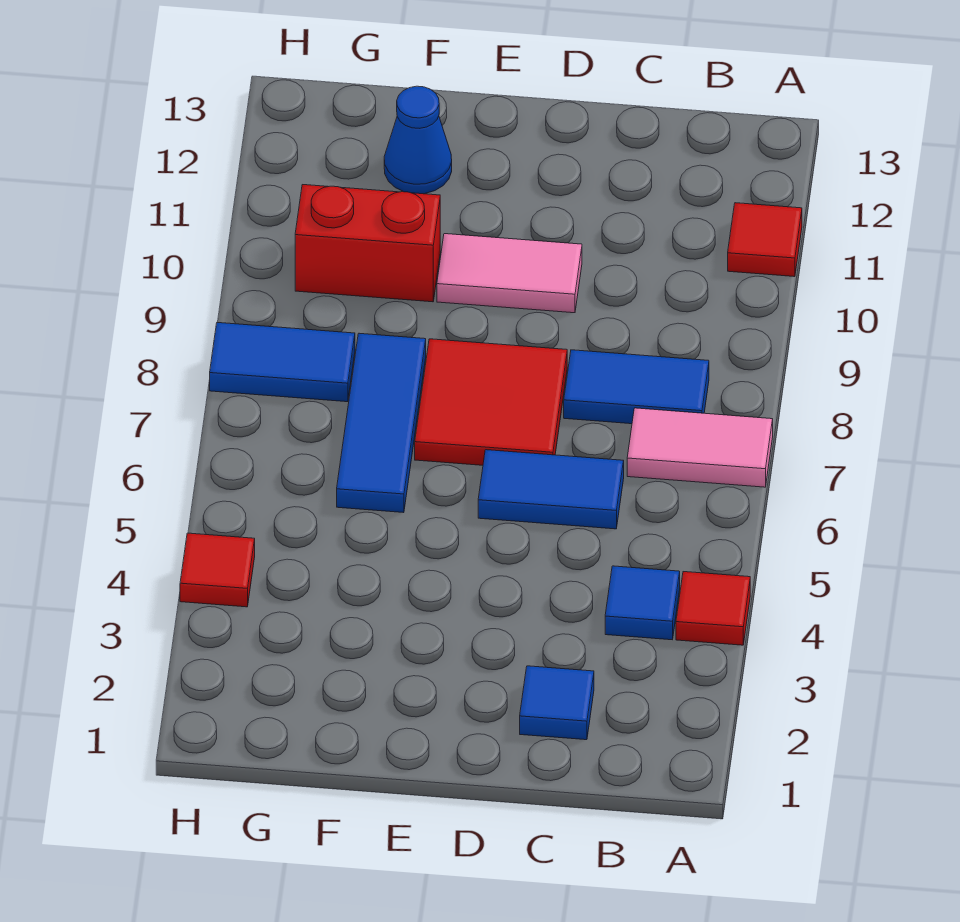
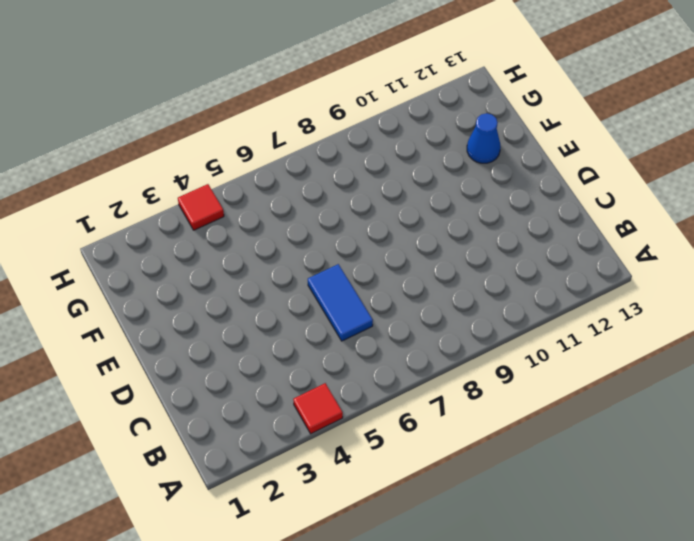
none -> pink tile A7:B7 level 1
none -> red tile A11 level 1
none -> blue tile B4 level 1

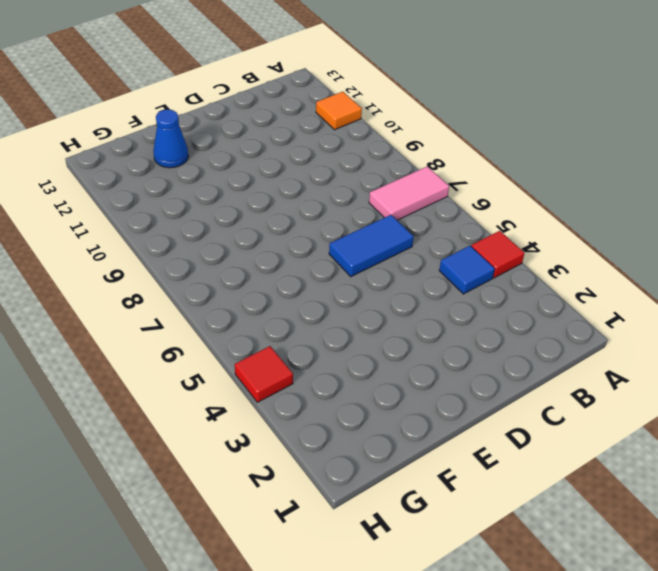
orange tile A11 level 1 -> red tile A11 level 1
none -> blue tile B8:C8 level 1
none -> blue tile C2 level 1
none -> red tile D7:E8 level 1

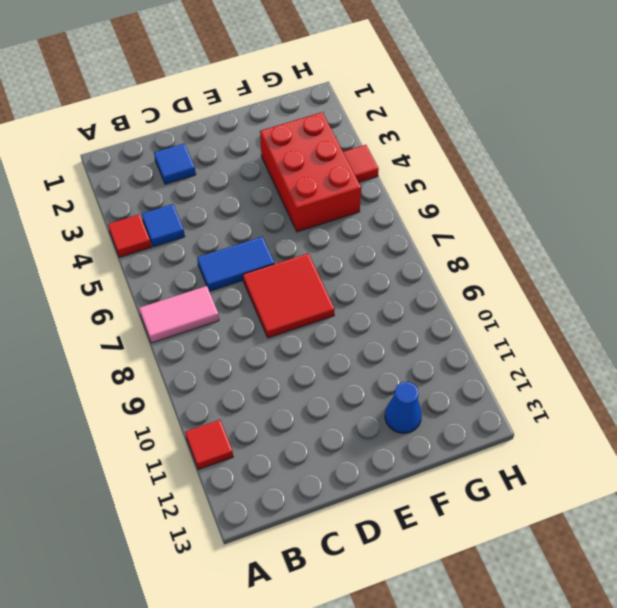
red brick F3:G5 level 1 -> none
none -> blue tile B8:C8 level 1
none -> pink tile D10:E10 level 1
none -> blue tile F6:F8 level 1

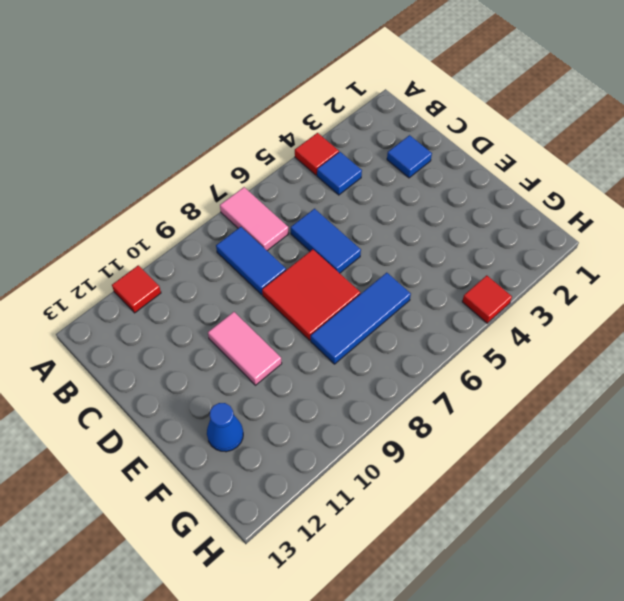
none -> red brick F10:G10 level 1
none -> blue tile G8:H8 level 1

